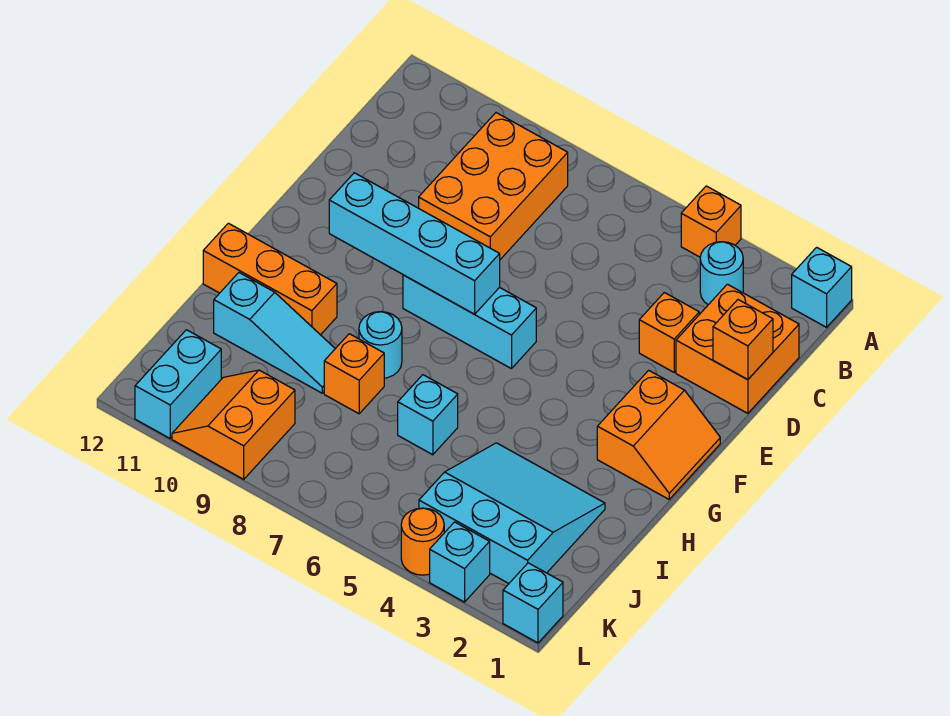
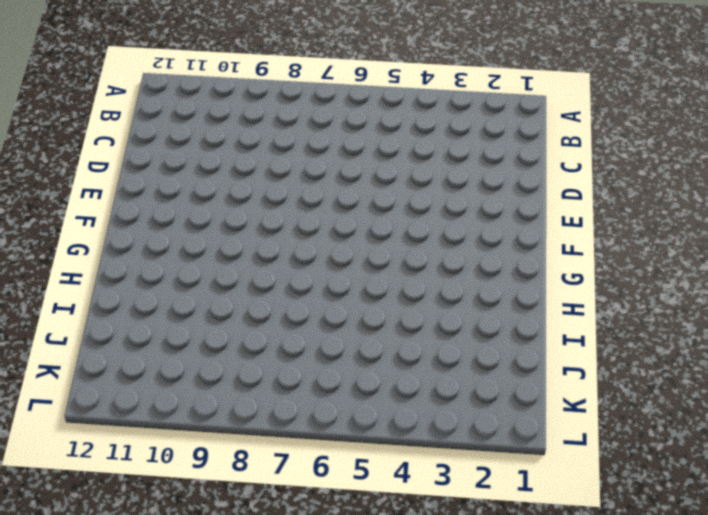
none -> cyan brick A1 level 1
none -> orange brick A4 level 1
none -> cyan round brick B3 level 1

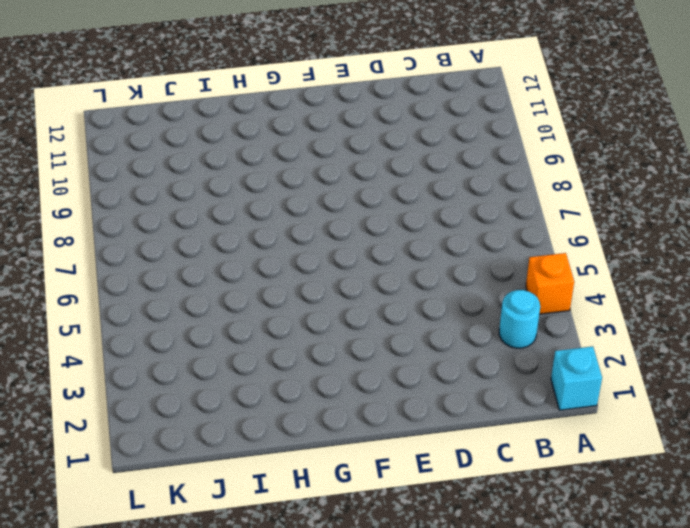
none -> orange brick B8:D9 level 1
none -> orange brick C1:D2 level 1
none -> orange brick D3 level 1

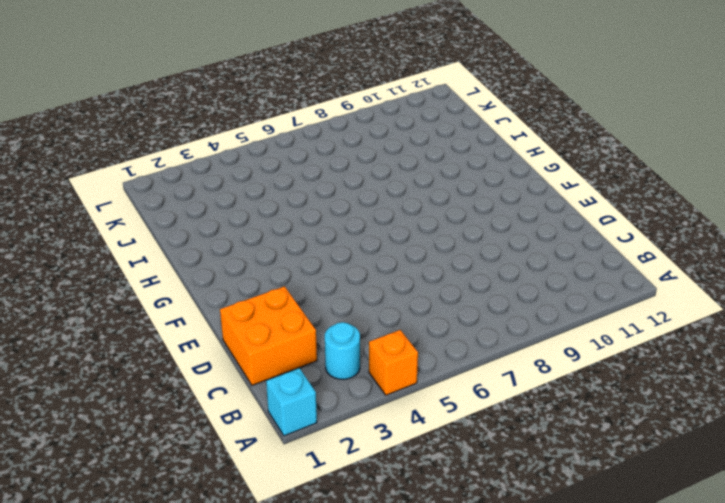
none -> orange brick B8:D9 level 1
none -> orange brick D3 level 1
none -> orange slope F1:G2 level 1 top 2

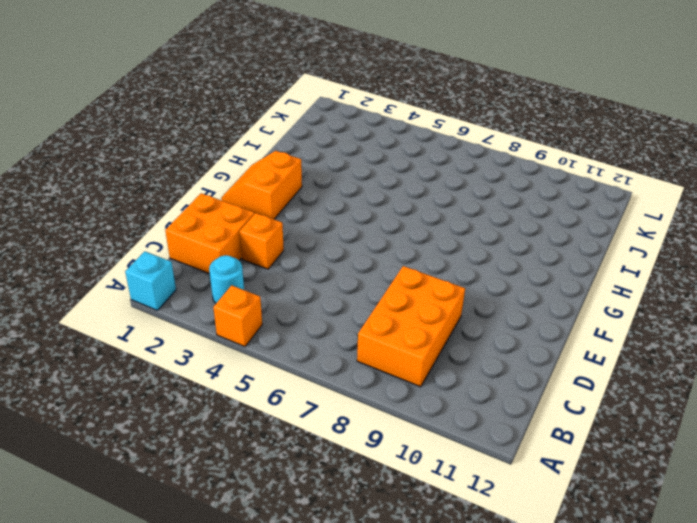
none -> cyan brick F6:F8 level 1
none -> cyan round brick H8 level 1
none -> orange brick H10:H12 level 1

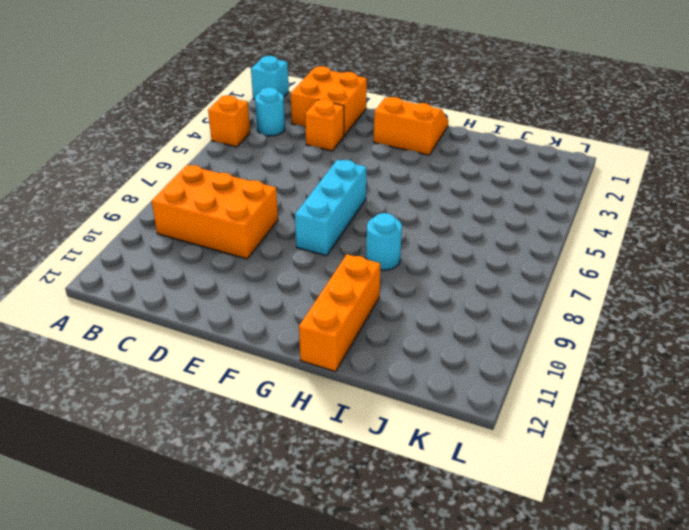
none -> cyan slope I2:K4 level 1 top K
none -> cyan brick I6 level 1
none -> orange brick I8 level 1

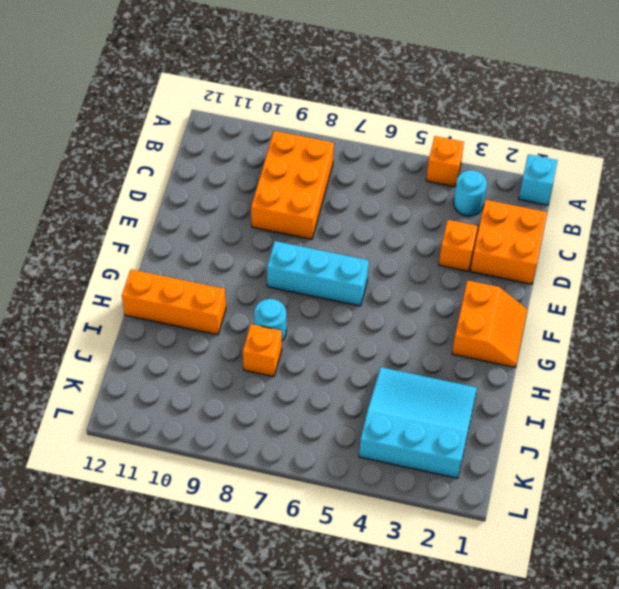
none -> cyan brick I6 level 1
none -> cyan slope I9:I11 level 1 top 11
none -> orange slope K9:L10 level 1 top 9

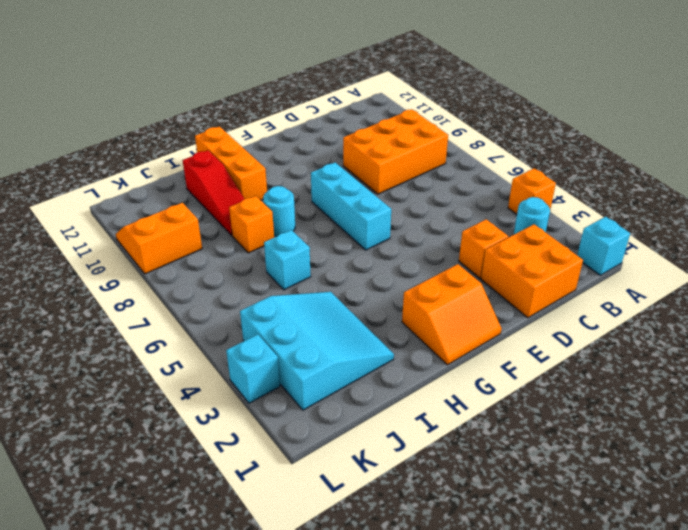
red slope I9:I11 level 1 top 11 -> cyan slope I9:I11 level 1 top 11
none -> cyan brick K11:L11 level 1
none -> cyan brick L1 level 1
none -> orange round brick L4 level 1

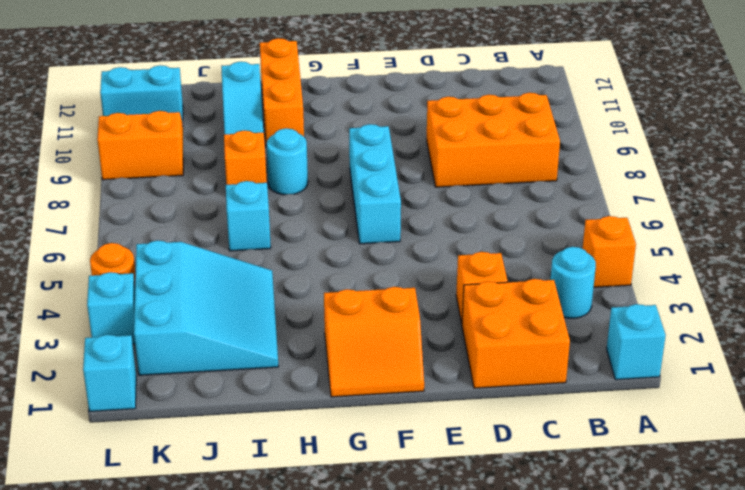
none -> orange brick D1 level 2
none -> cyan brick F7:F10 level 2

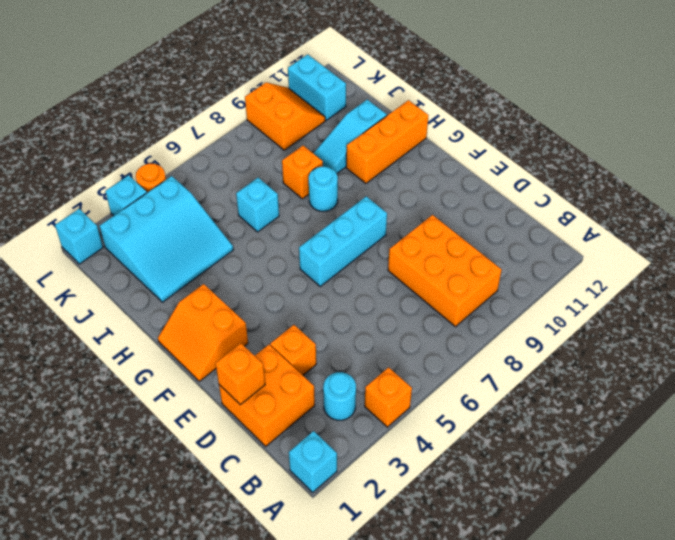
none -> cyan brick F7:F10 level 2

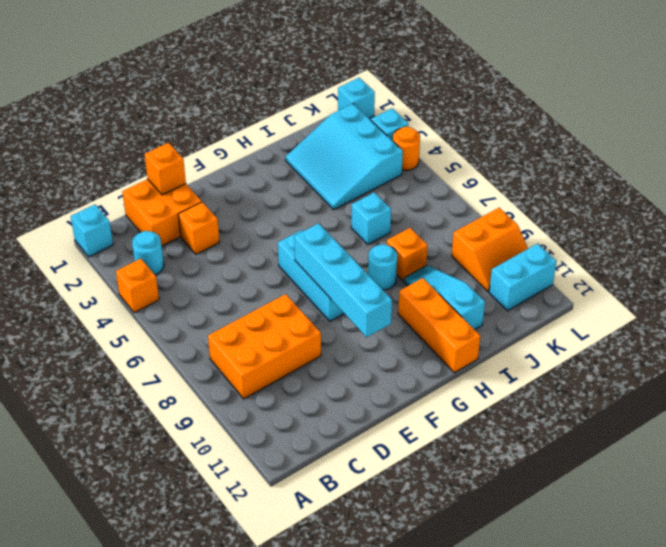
none -> orange slope F1:G2 level 1 top 2

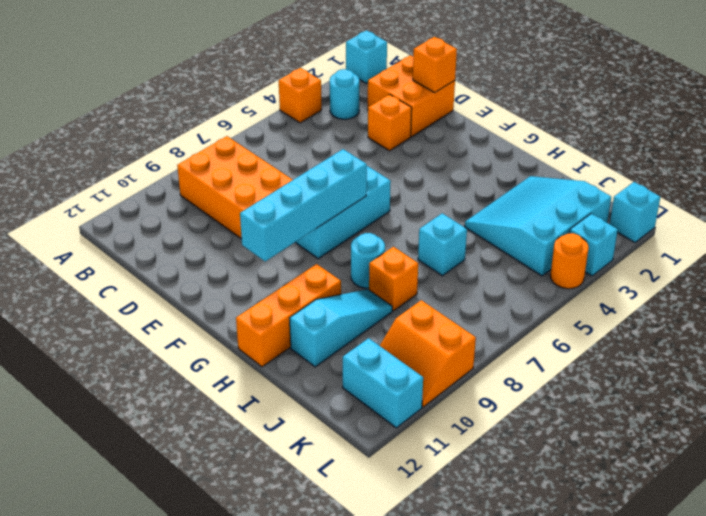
none -> orange slope F1:G2 level 1 top 2

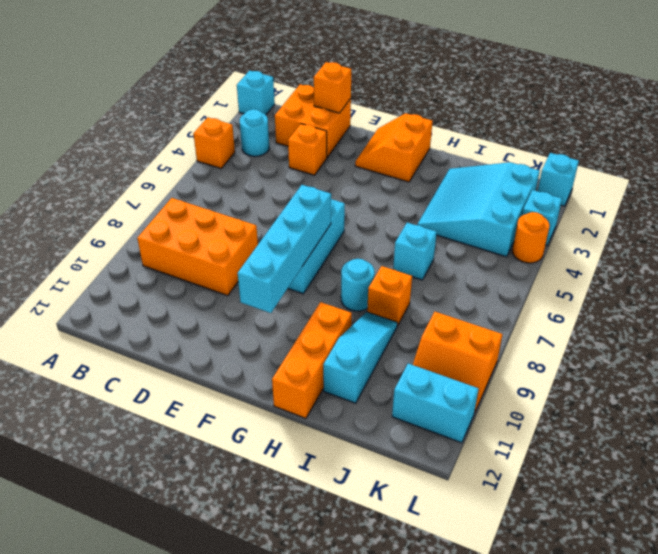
orange slope F1:G2 level 1 top G -> orange slope F1:G2 level 1 top 2

